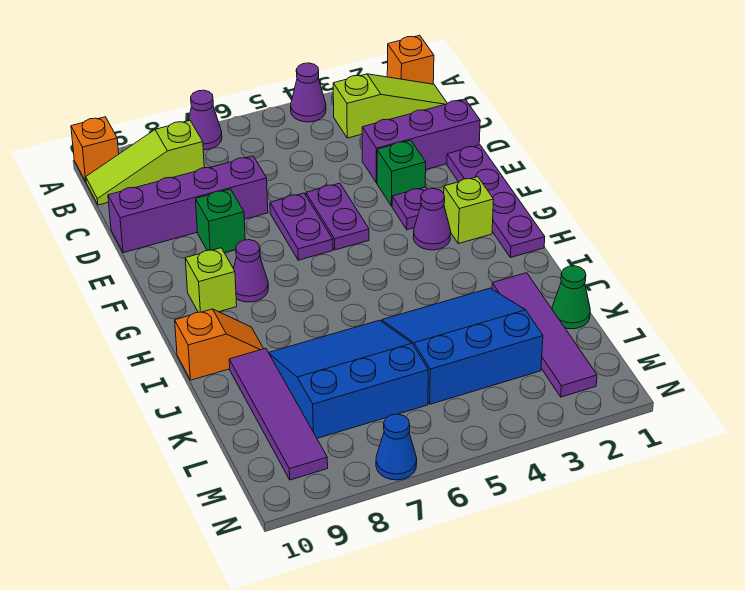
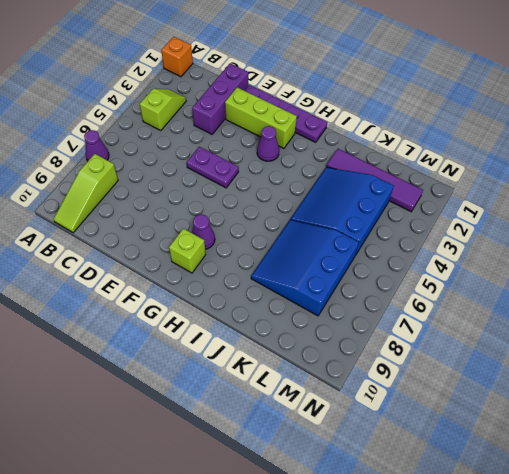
lime slope B3:B4 level 1 top 4 -> lime slope B1:B3 level 1 top 3
lime brick E2:G2 level 1 -> lime brick G2 level 1
none -> purple cone A4 level 1
none -> orange brick A10 level 1
none -> purple brick D7:D10 level 1

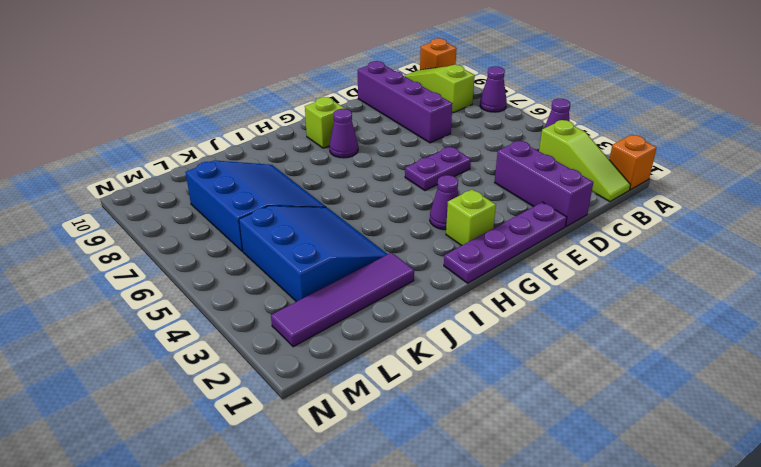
none -> green brick E3 level 1
none -> purple plate E6:F6 level 1
none -> green brick E8 level 1

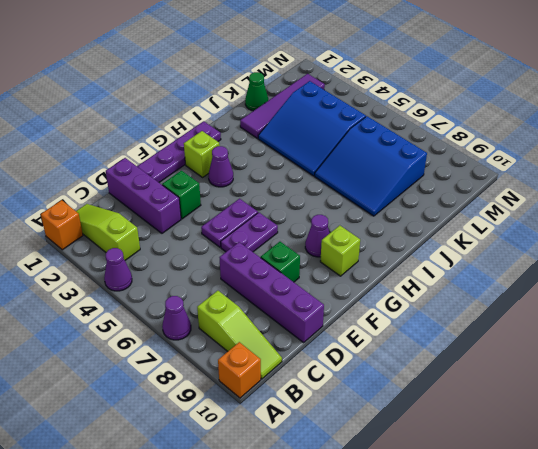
none -> purple plate F3 level 1
none -> orange slope I9:I10 level 1 top 10
none -> purple tile J9:M9 level 1

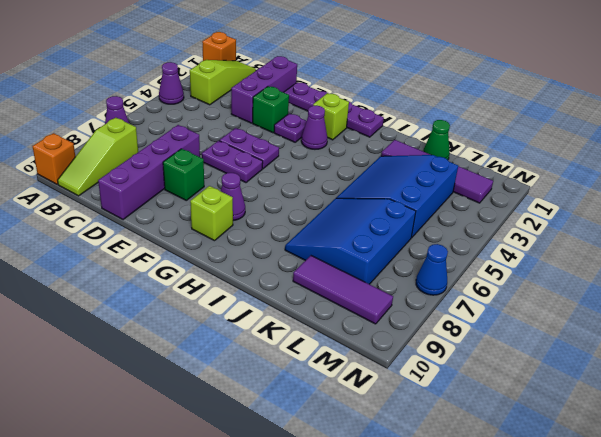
purple tile K9:M9 level 1 -> purple tile J9:M9 level 1
none -> orange slope I9:I10 level 1 top 10

